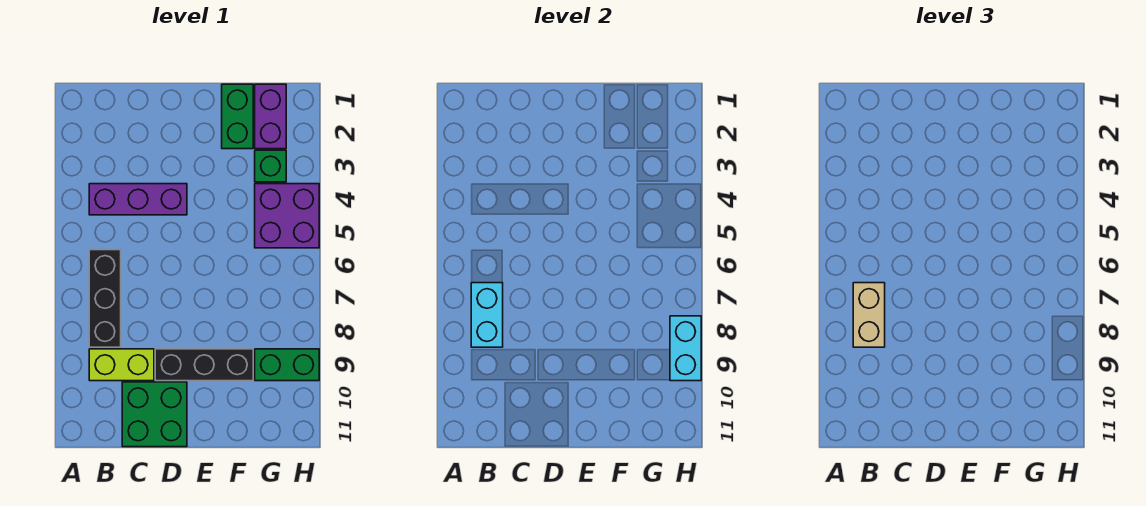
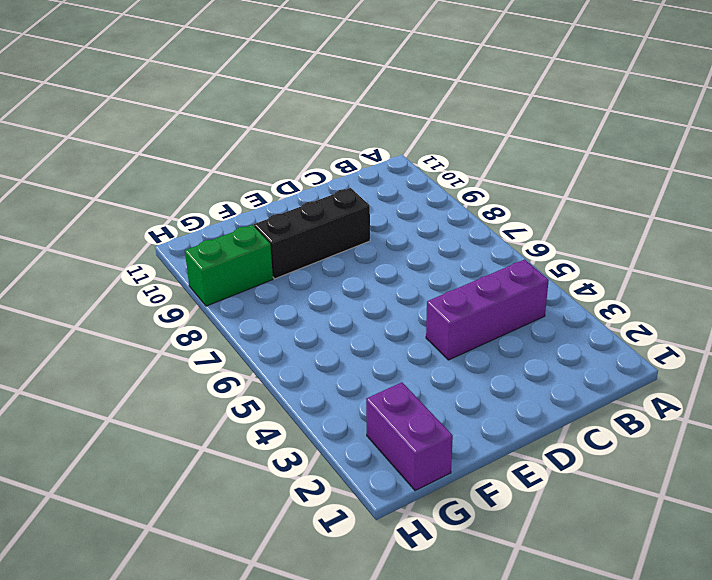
none -> black brick B6:B8 level 1
none -> lime brick B9:C9 level 1
none -> green brick C10:D11 level 1

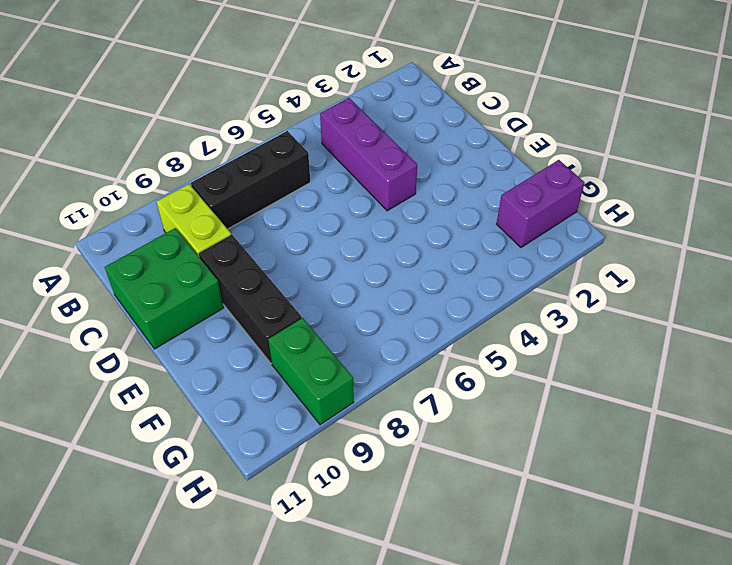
none -> green brick F1:F2 level 1
none -> green brick G3 level 1
none -> purple brick G4:H5 level 1

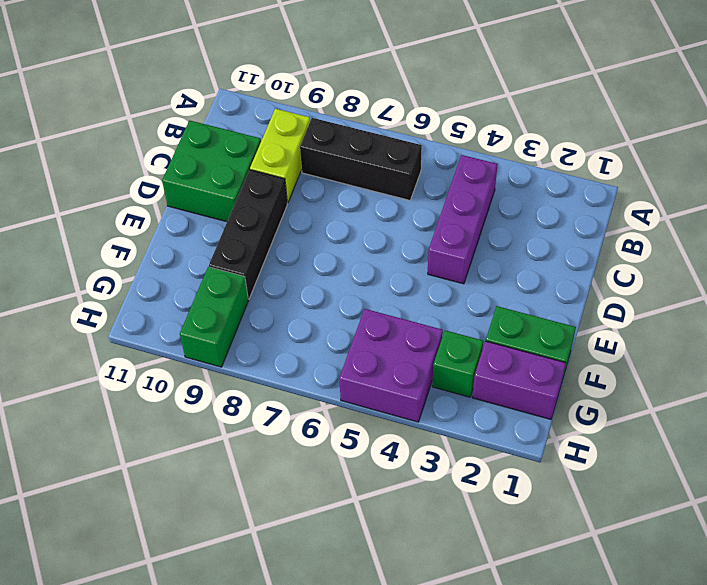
none -> cyan brick B7:B8 level 2
none -> cyan brick H8:H9 level 2
none -> tan brick B7:B8 level 3

